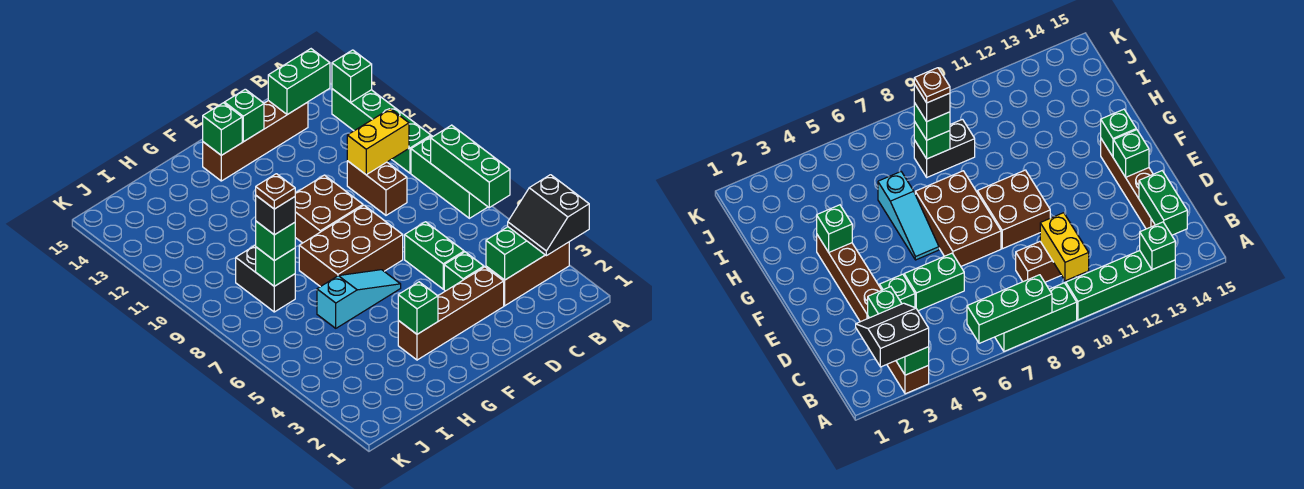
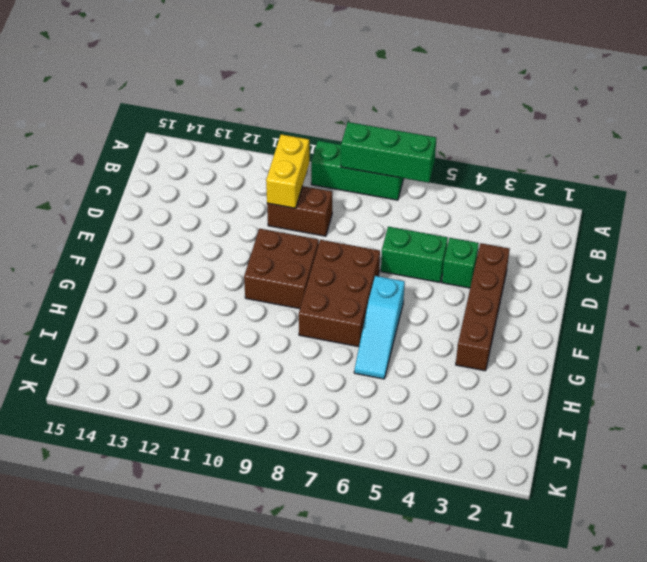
cyan slope F6:H6 level 1 top F -> cyan slope F6:H6 level 1 top H
none -> brown brick A3:C3 level 1
none -> green brick A10:A13 level 1
none -> brown brick C14:F14 level 1

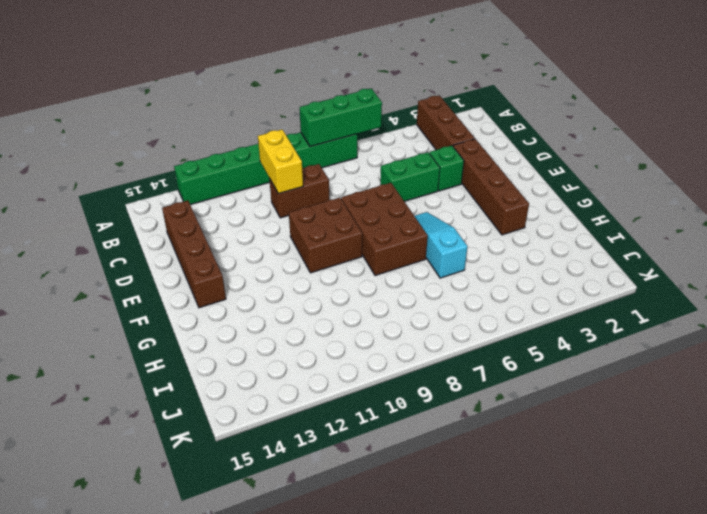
none -> black brick I8:I9 level 1
none -> green brick A3:C3 level 2
none -> green brick A13 level 2

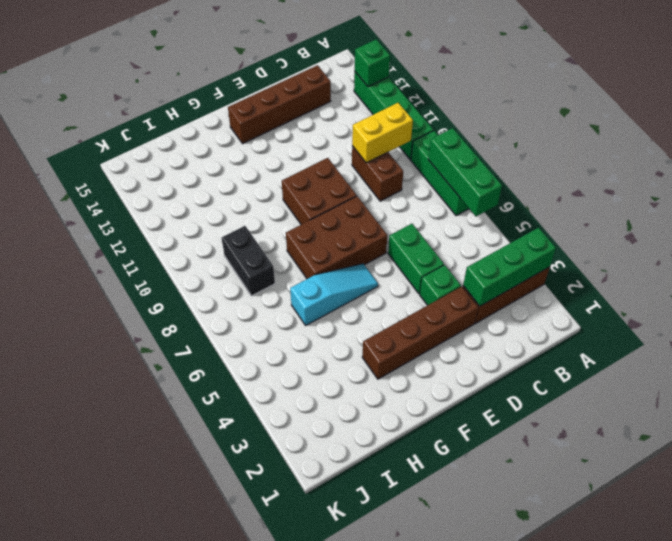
none -> green brick B14:C14 level 2
none -> green brick E14 level 2
none -> green brick F14 level 2

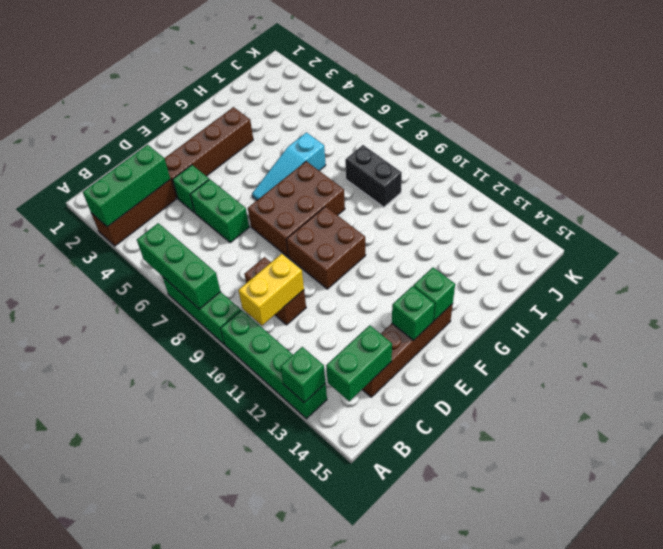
none -> green brick G3 level 2
none -> green brick I8 level 2
none -> black slope A2:B3 level 3 top A

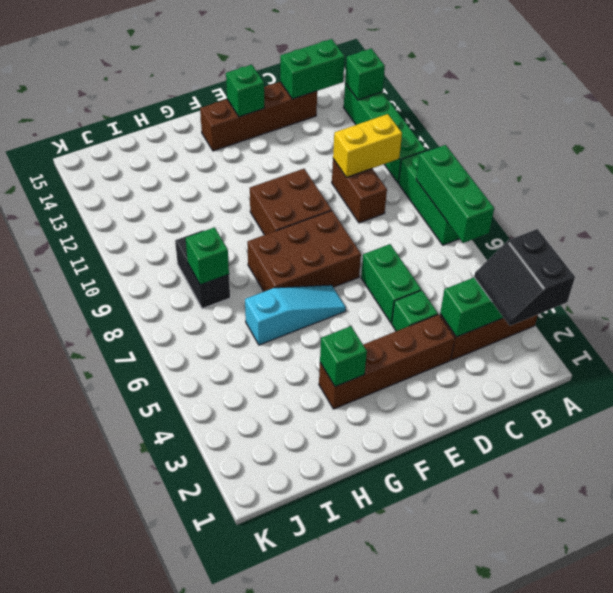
none -> green brick F14 level 2
none -> green brick I8 level 3
none -> black brick I8 level 4

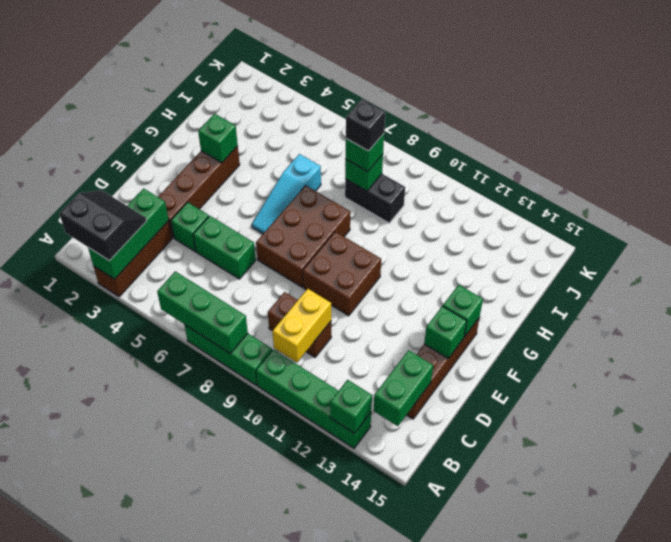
none -> brown plate I8 level 5

